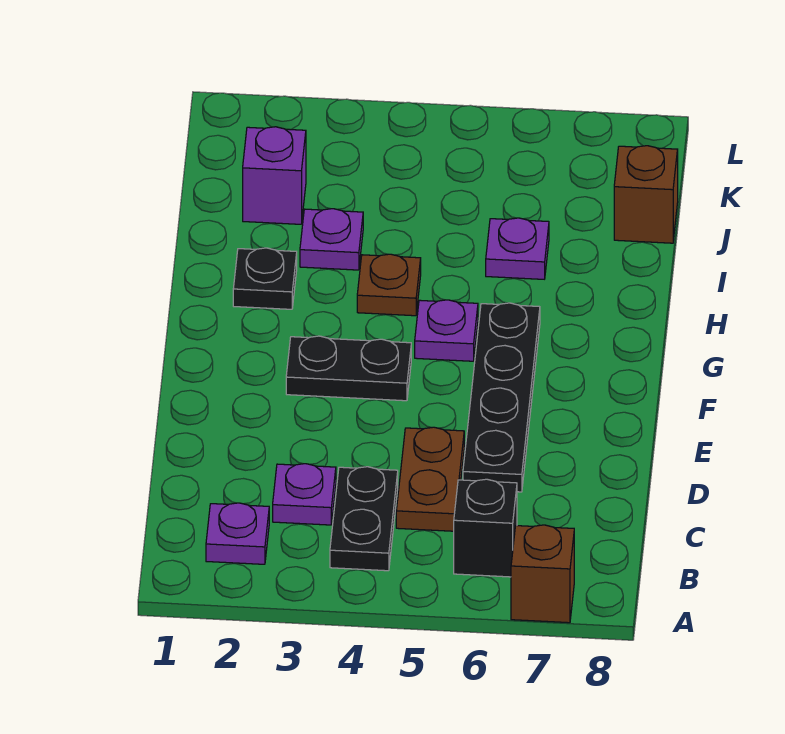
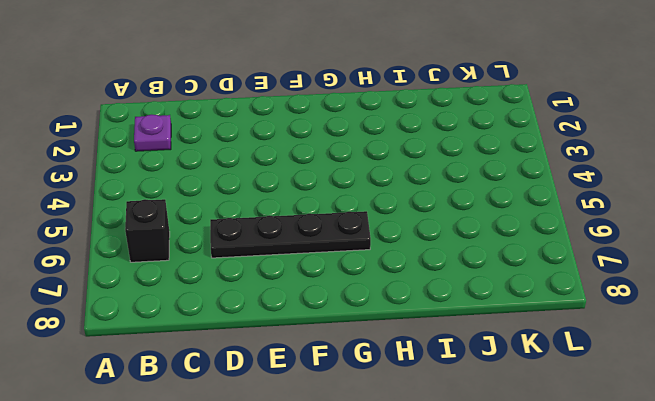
none -> brown brick A7 level 1
none -> black plate B4:C4 level 1
none -> purple plate C3 level 1

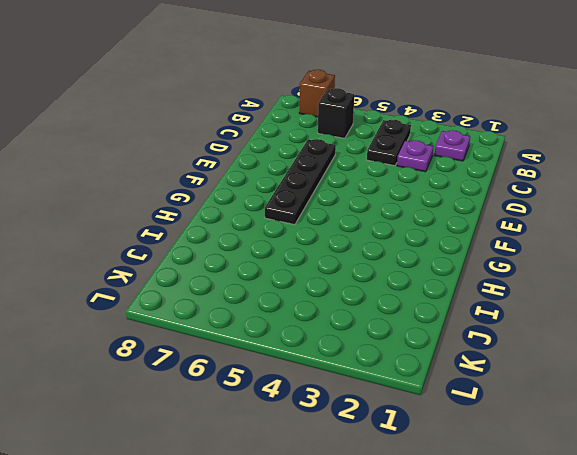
none -> brown plate C5:D5 level 1
none -> black plate F3:F4 level 1
none -> purple plate G5 level 1

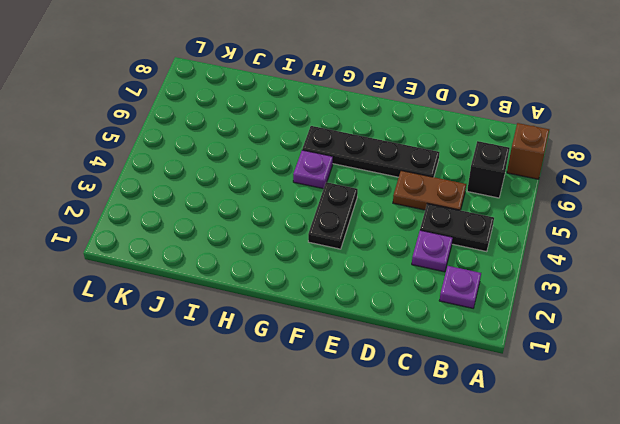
none -> black plate H2 level 1
none -> brown plate H4 level 1
none -> purple plate I3 level 1

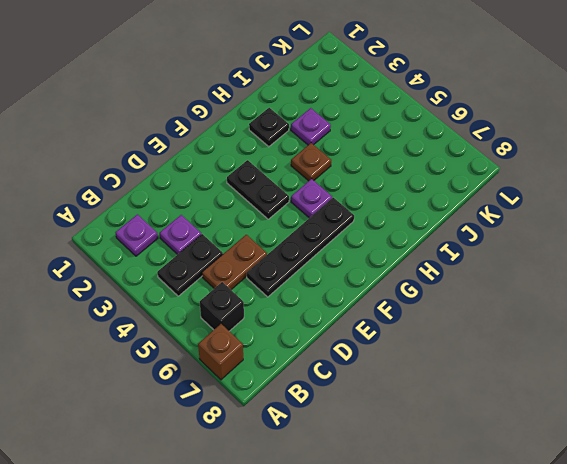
none -> purple plate I6 level 1
none -> purple brick J2 level 1
none -> brown brick J8 level 1

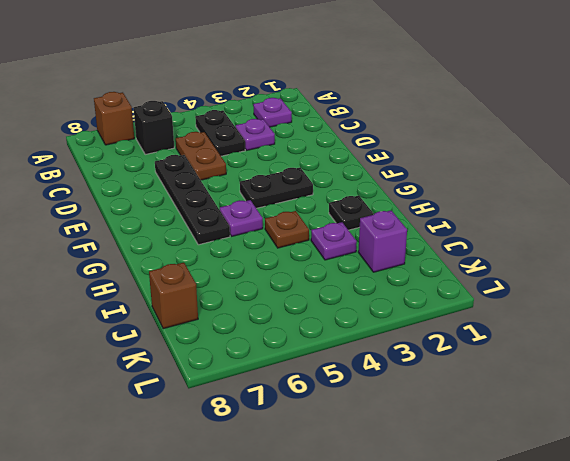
none -> purple plate I6 level 1

